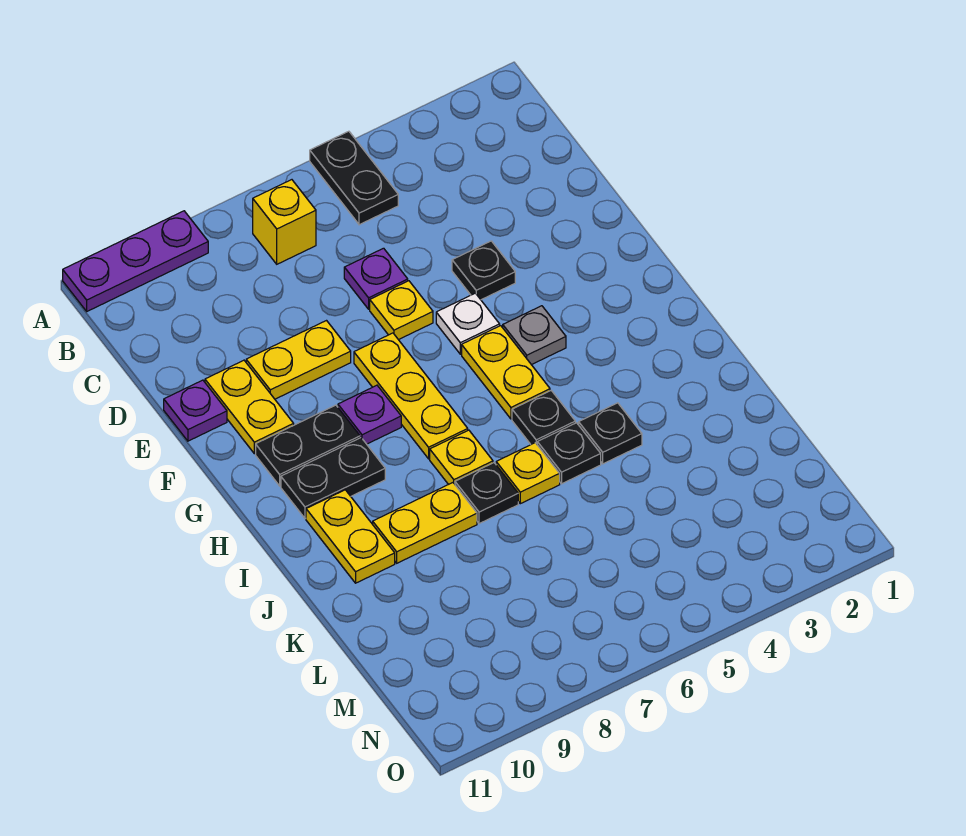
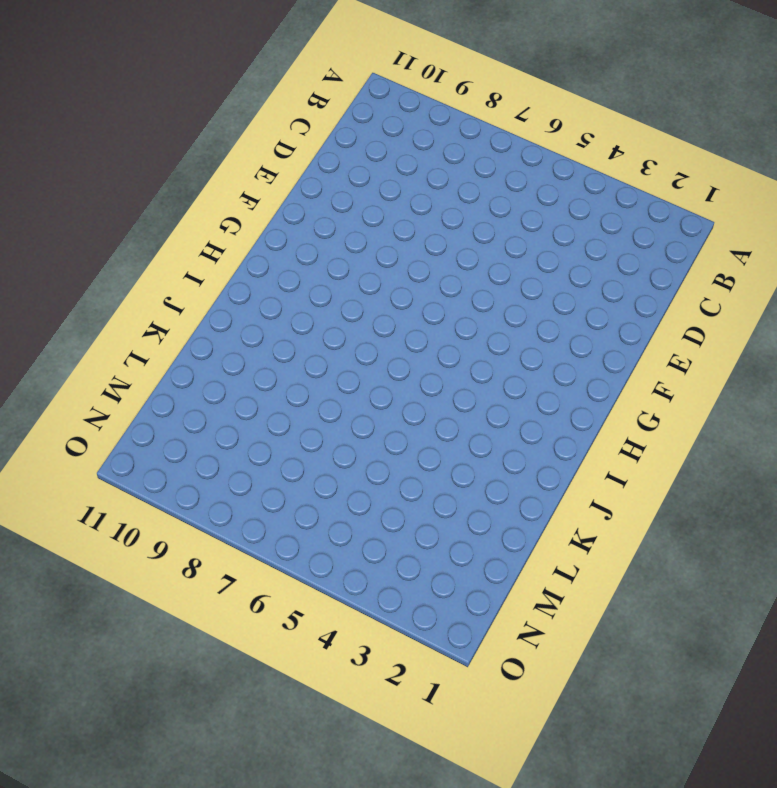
none -> black plate A5:B5 level 1
none -> purple plate A9:A11 level 1
none -> yellow brick B7 level 1

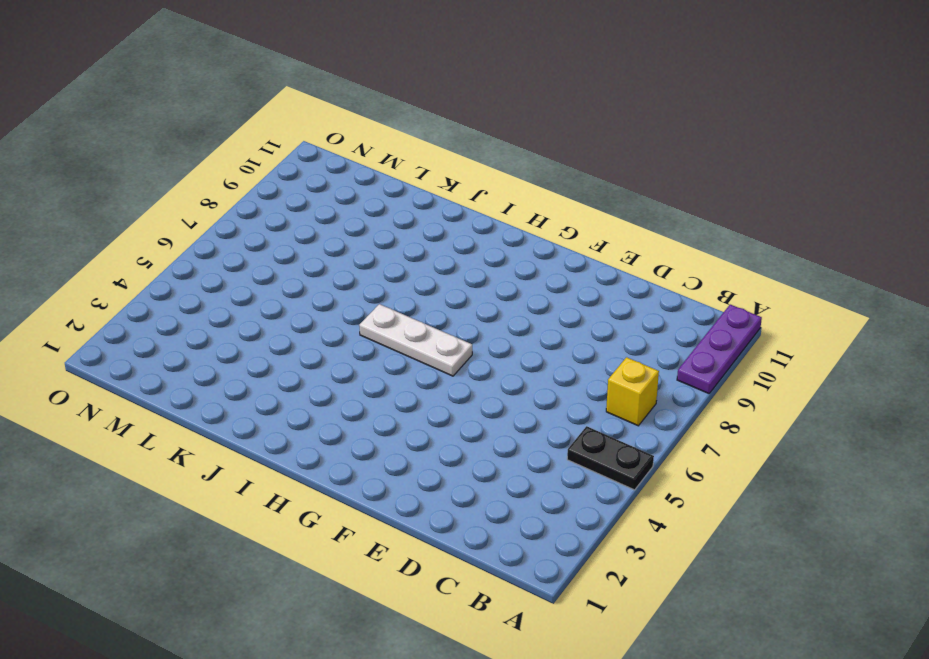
white plate G6:I6 level 1 -> none
none -> purple plate D6 level 1
none -> black plate E4 level 1
none -> yellow plate E6 level 1

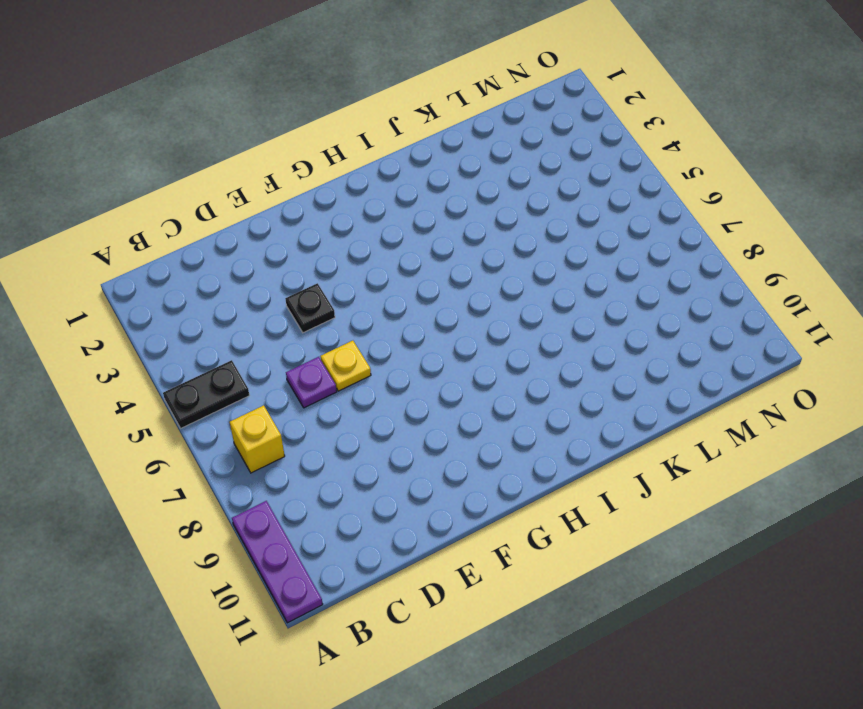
none -> yellow plate E8:E9 level 1
none -> yellow plate E10:F10 level 1
none -> purple plate E11 level 1

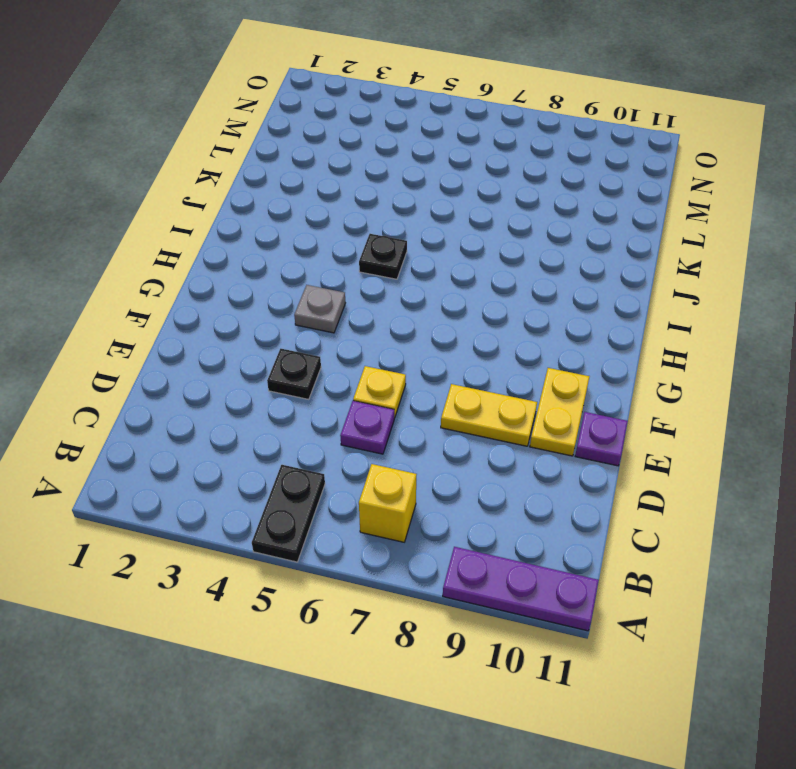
none -> white plate F5 level 1
none -> yellow plate F7:H7 level 1
none -> yellow plate G5:H5 level 1

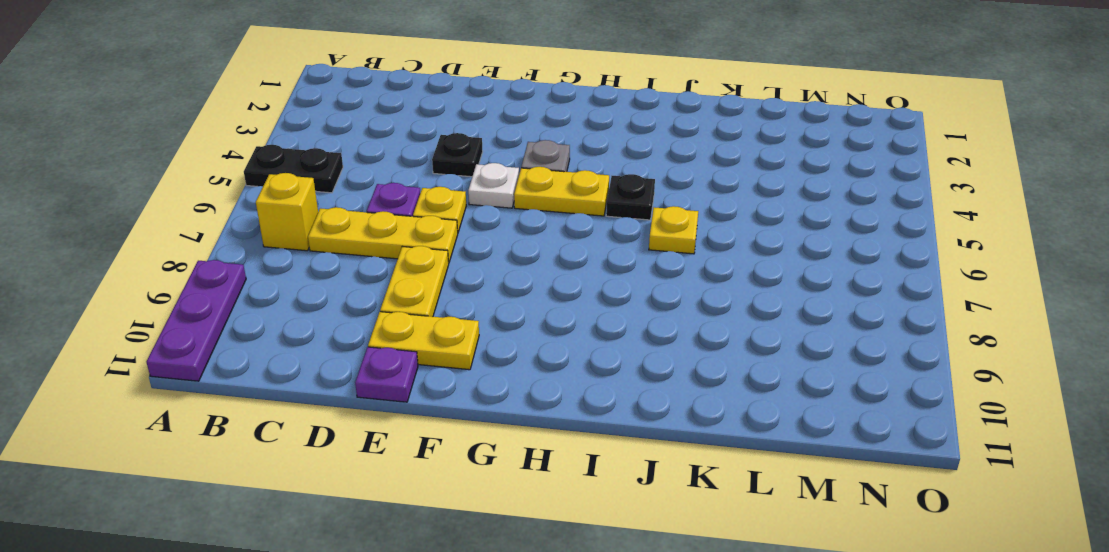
yellow plate C7:E7 level 1 -> yellow plate F7:H7 level 1
none -> purple plate G8 level 1
none -> black plate G9:G10 level 1
none -> black plate H9:H10 level 1

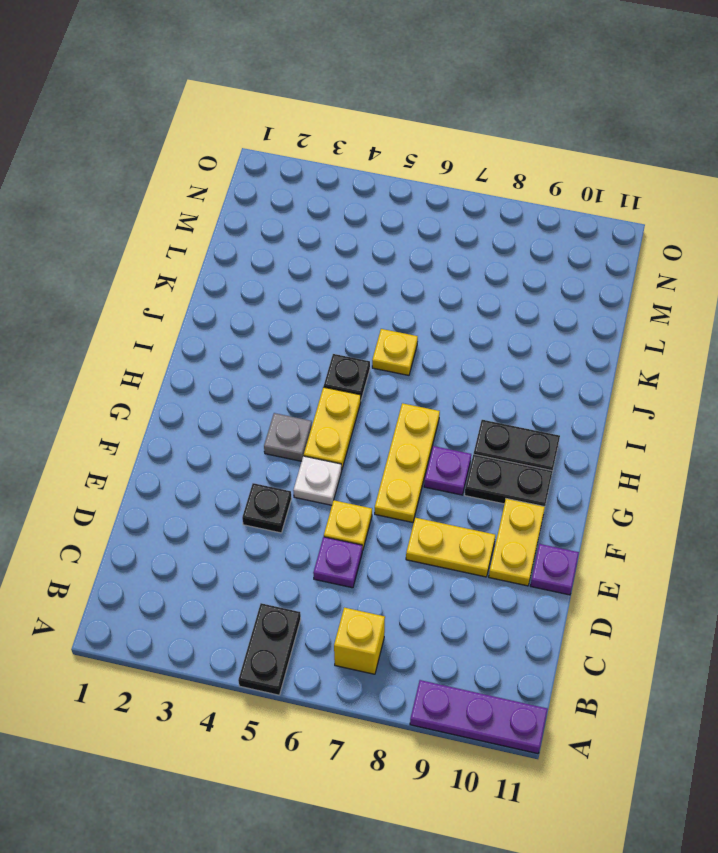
none -> yellow plate I7 level 1
none -> yellow plate I10:J10 level 1
none -> black plate J4 level 1

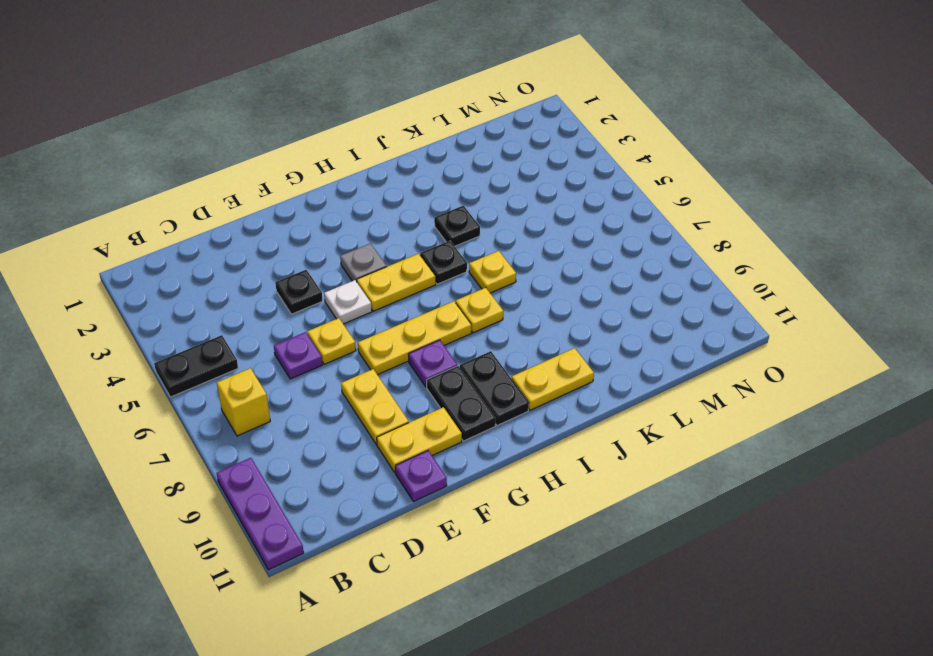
none -> black plate J5 level 1
none -> black plate J7 level 1
none -> yellow plate J8:J9 level 1

